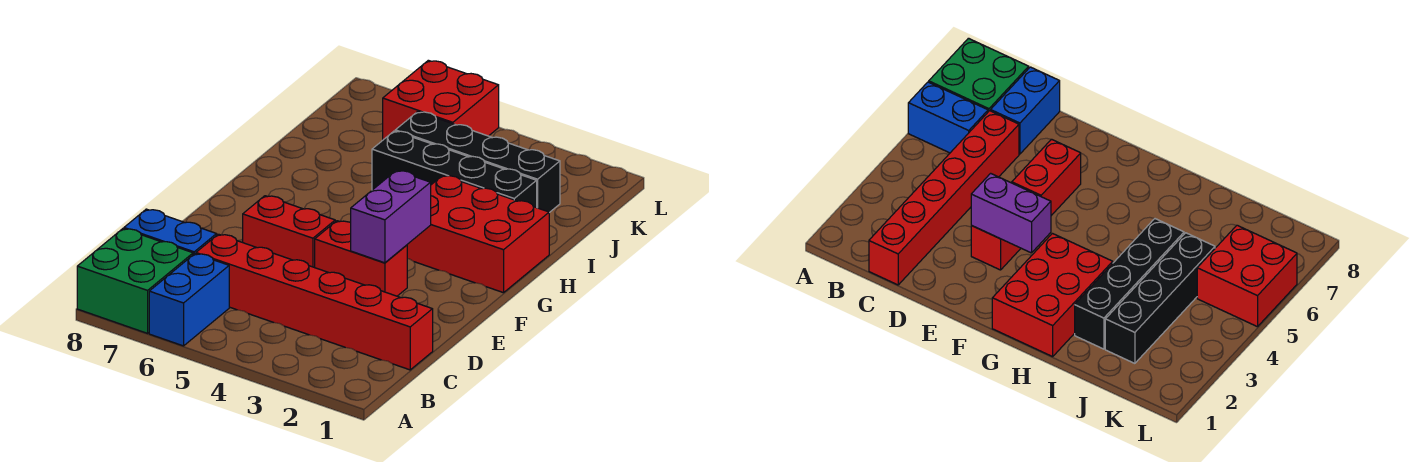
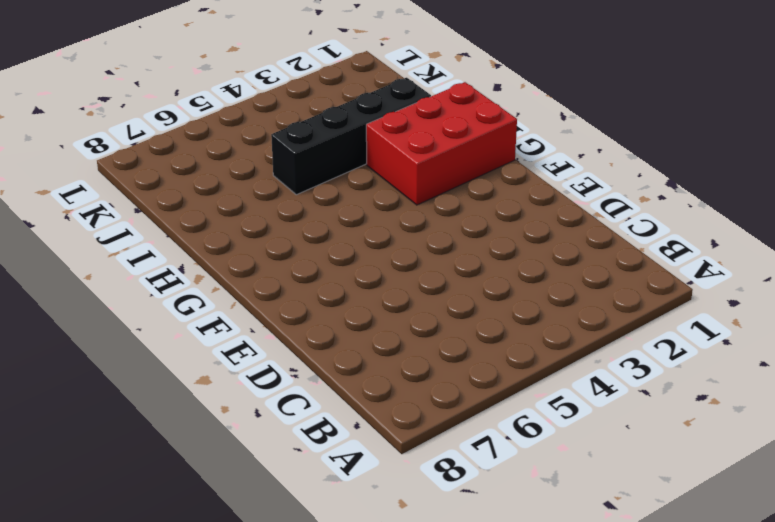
none -> blue brick A6:B6 level 1
none -> green brick A7:B8 level 1

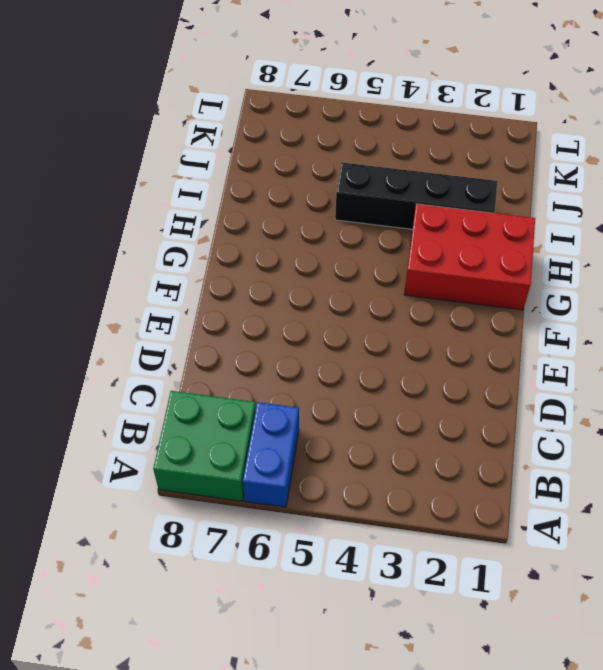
none -> red brick C1:C6 level 1
none -> blue brick C7:C8 level 1

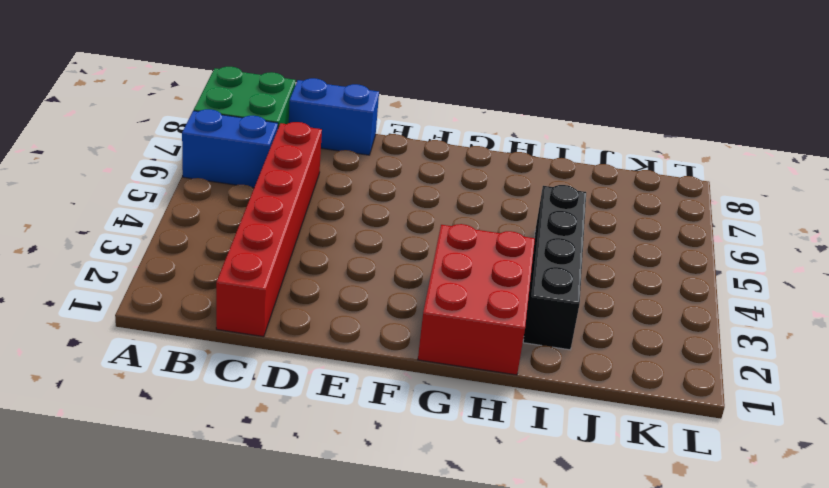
blue brick C8:D8 level 1 -> blue brick C7:C8 level 1
none -> red brick E3:E4 level 1
none -> red brick E5:E6 level 1

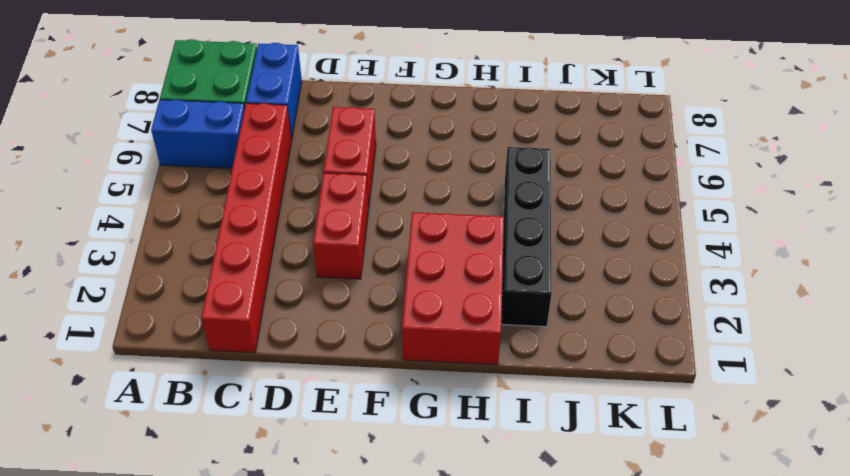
none -> black brick J2:J5 level 1
none -> red brick K5:L6 level 1

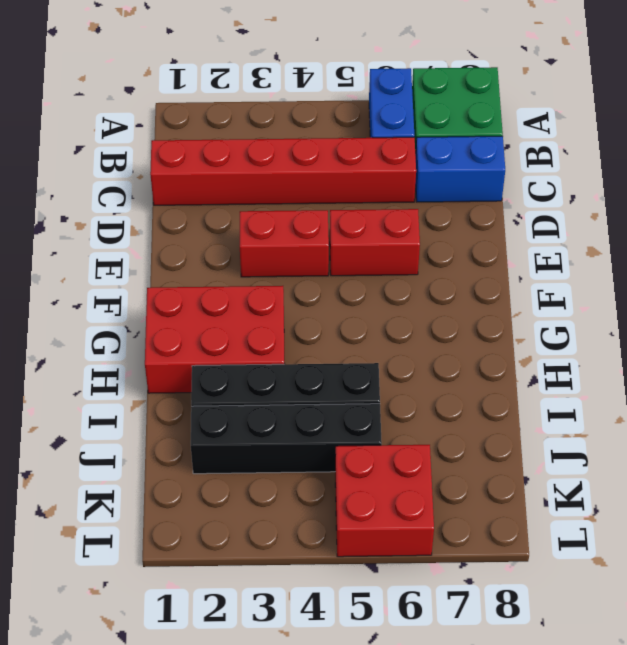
none -> purple brick E3:F3 level 2

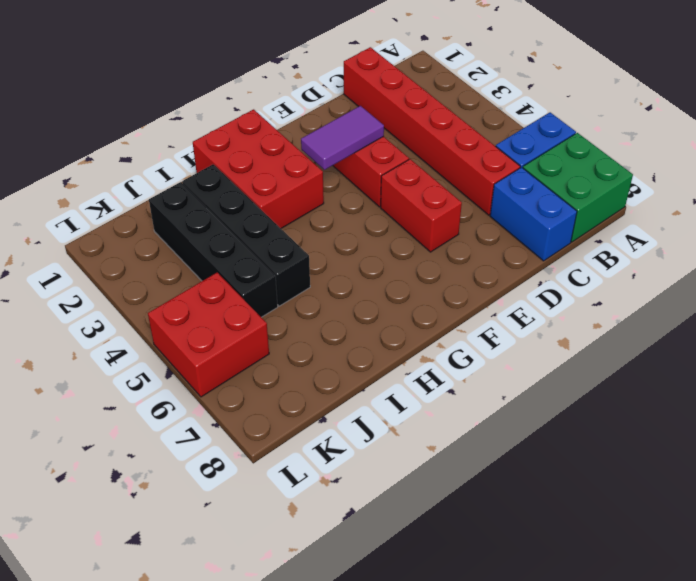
purple tile E3:F3 level 2 -> purple brick E3:F3 level 2

